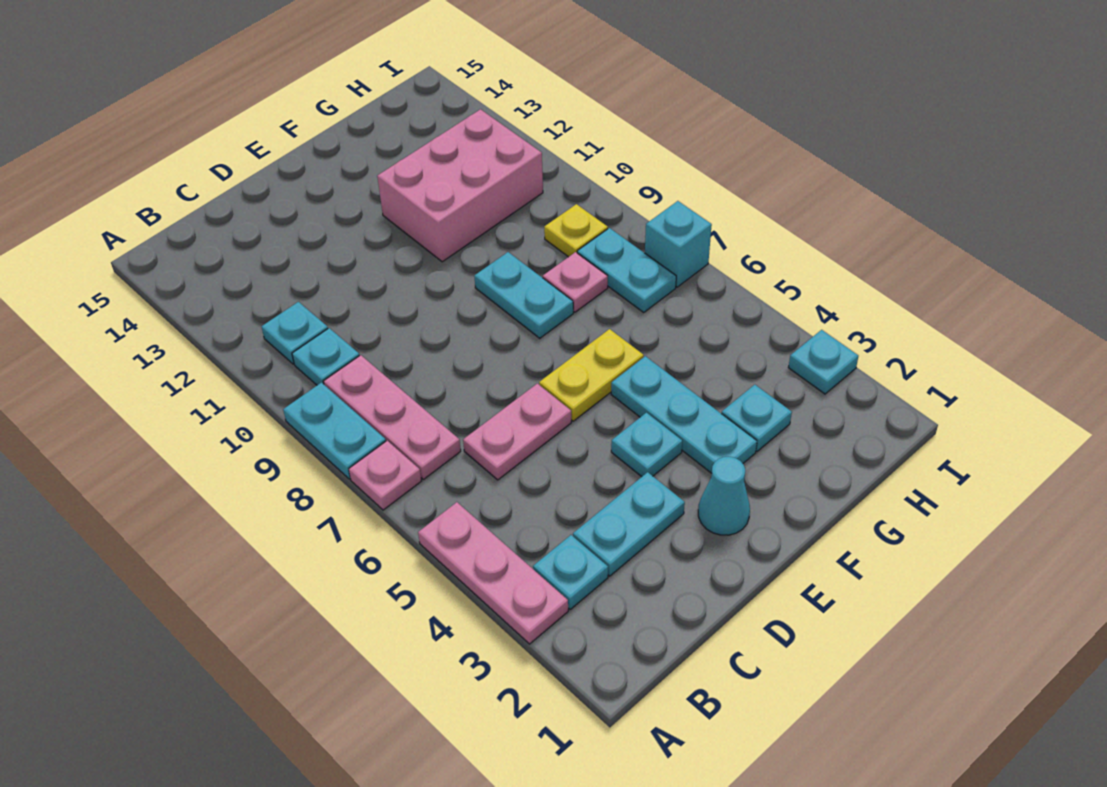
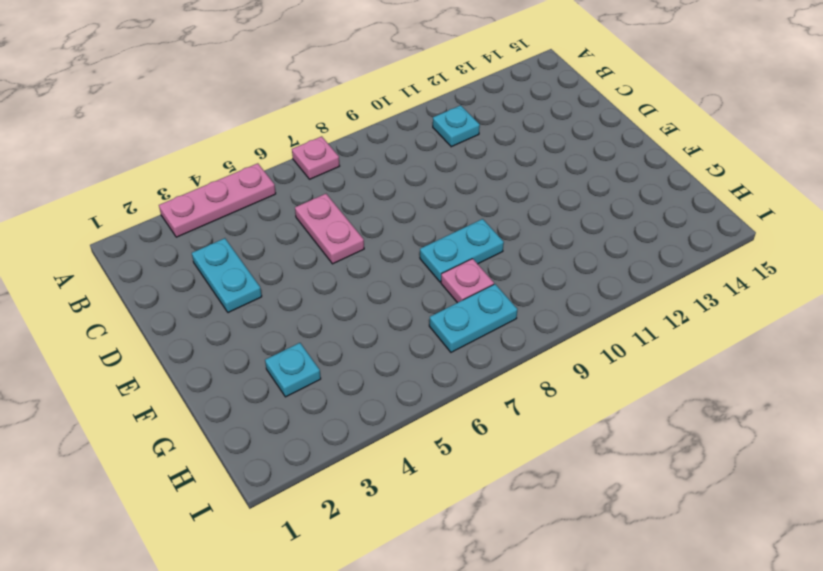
none -> cyan plate A8:A9 level 1
none -> cyan plate B3 level 1
none -> pink plate B7:B9 level 1

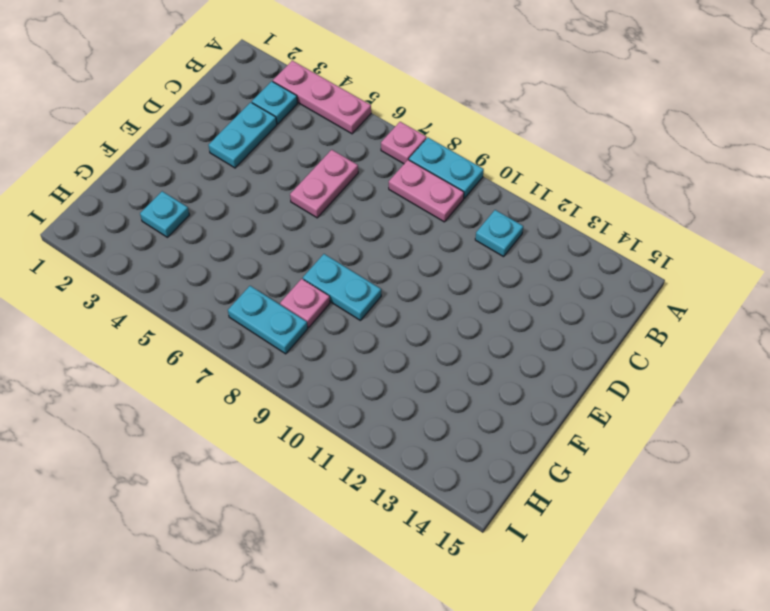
pink plate B8:B9 level 1 -> pink plate B7:B9 level 1
none -> cyan plate B10 level 1
none -> cyan cone E2 level 1
none -> cyan plate E4 level 1

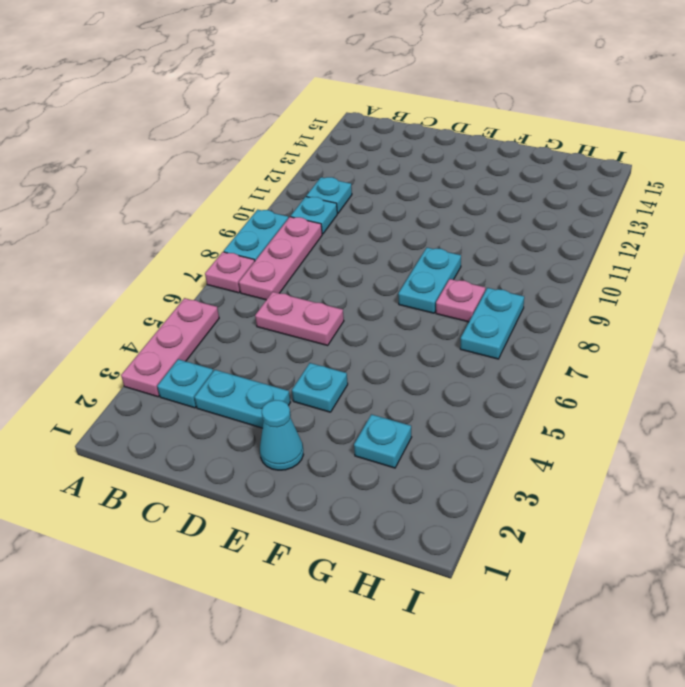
none -> yellow plate E6:F6 level 1
none -> cyan plate F3:F5 level 1
none -> pink brick F11:H12 level 1

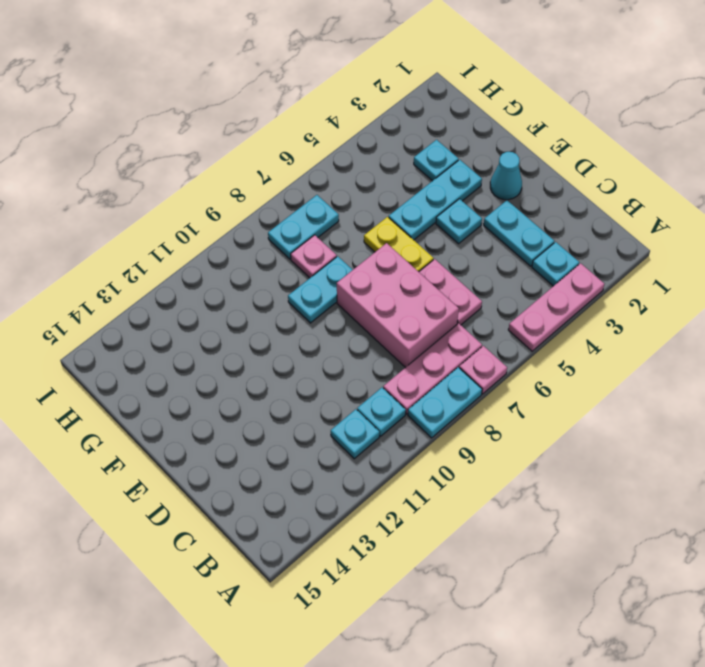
pink brick C7:E8 level 1 -> pink brick F11:H12 level 1
none -> yellow plate H9 level 1
none -> cyan plate I3 level 1
none -> cyan brick I7 level 1

